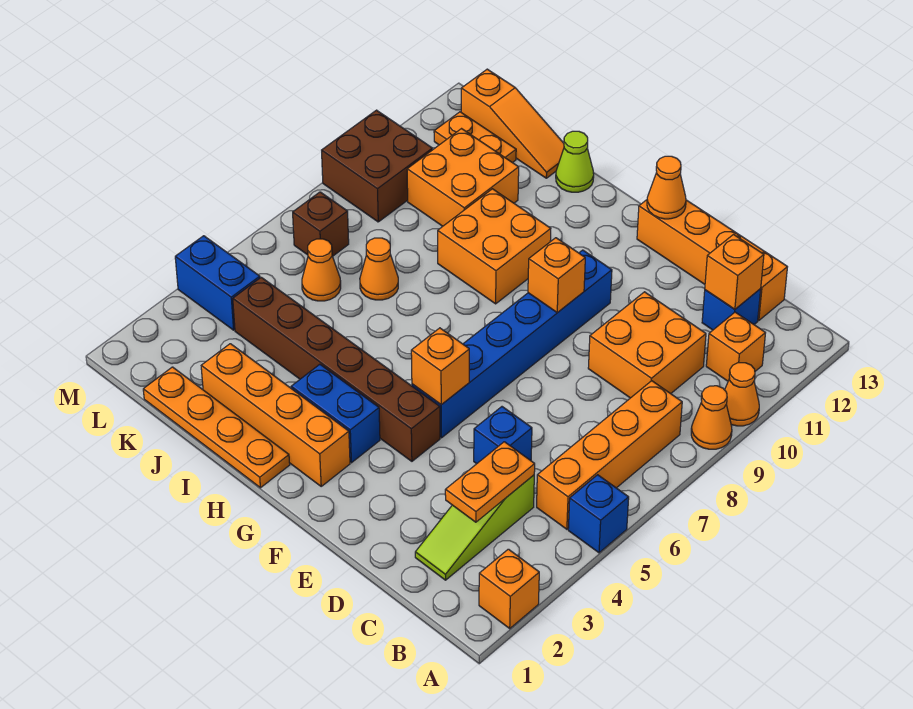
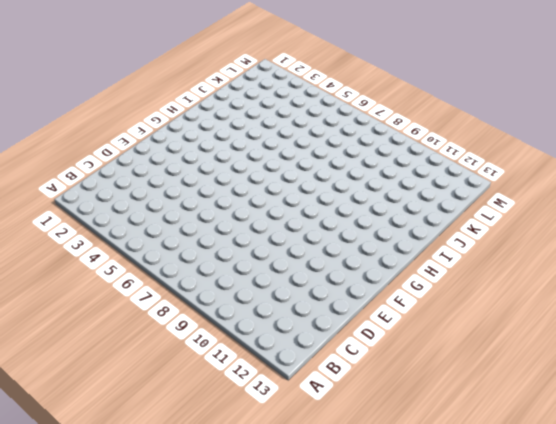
none -> orange brick A2 level 1
none -> blue brick A5 level 1
none -> orange cone A9 level 1
none -> orange cone A10 level 1

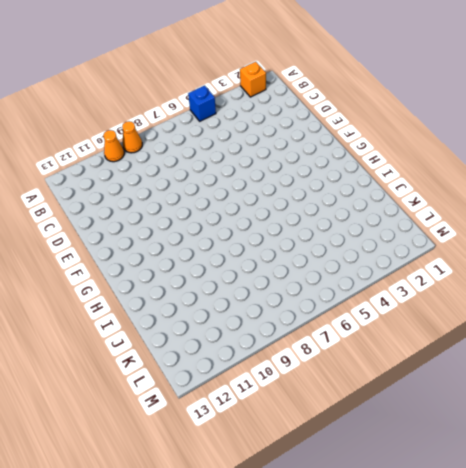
none -> orange brick B5:B8 level 1
none -> orange brick B11 level 1
none -> lime slope C2:C4 level 1 top 4
none -> orange brick C9:D10 level 1

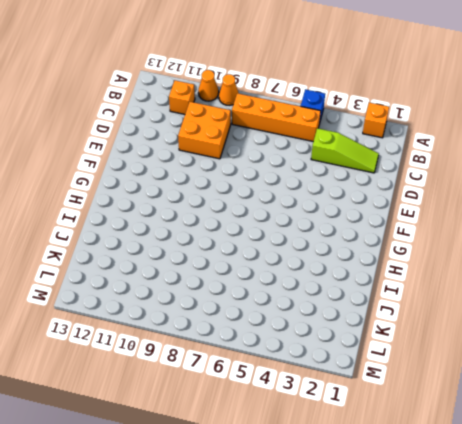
none -> blue brick C12 level 1
none -> orange brick C13:F13 level 1
none -> blue brick D5 level 1
none -> brown brick F4:K4 level 1

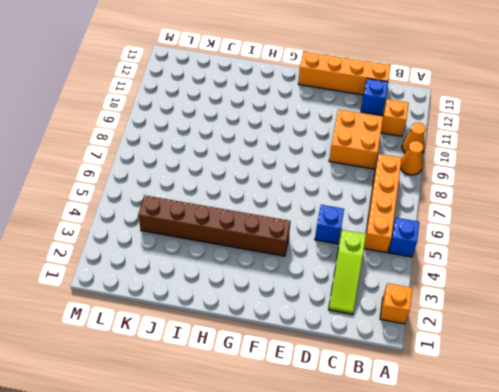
none -> blue brick F5:F10 level 1
none -> orange brick G2:J2 level 1
none -> blue brick G3:H3 level 1
none -> orange plate H1:K1 level 1

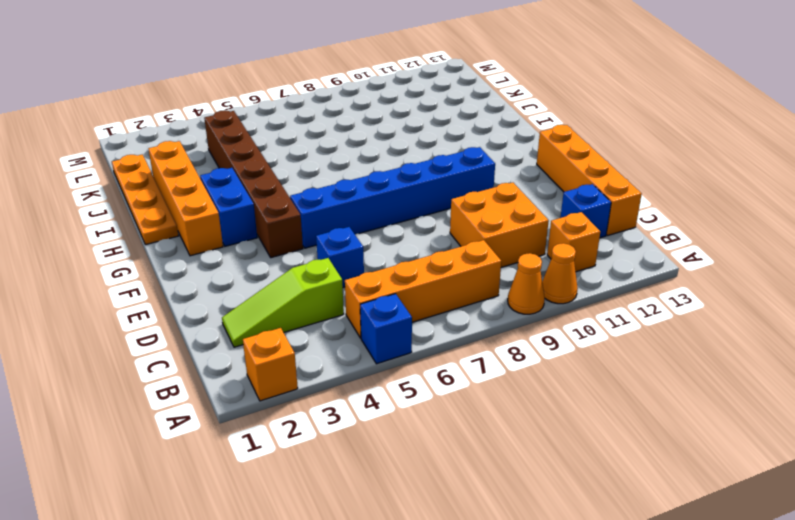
none -> orange brick H9:I10 level 1
none -> lime cone I13 level 1
none -> orange cone J7 level 1
none -> orange brick J10:K11 level 1

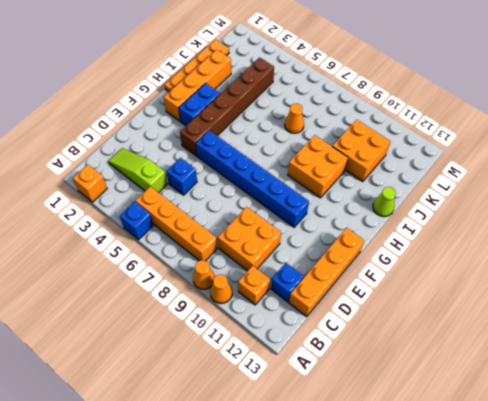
none -> orange slope J13:L13 level 1 top L
none -> orange cone K6 level 1
none -> orange plate K12:L12 level 1
none -> blue brick L4:M4 level 1

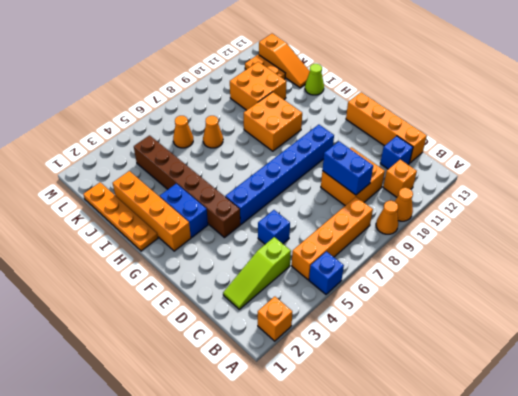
blue brick C9:D9 level 2 -> blue brick L4:M4 level 1
none -> brown brick L7 level 1
none -> brown brick L9:M10 level 1
none -> orange plate C3:C4 level 2
none -> orange brick C12 level 2

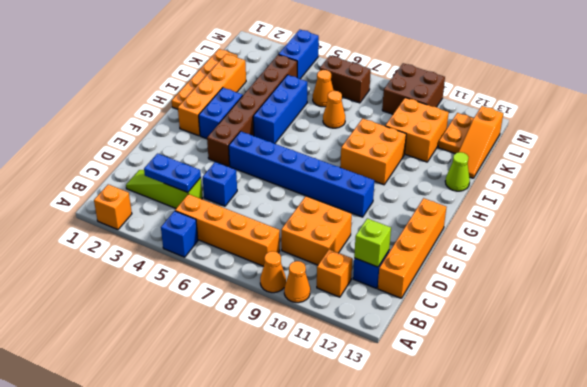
blue plate C3:C4 level 2 -> orange plate C3:C4 level 2
lime brick C12 level 2 -> orange brick C12 level 2
blue brick H5:J5 level 1 -> none
brown brick L6:L7 level 1 -> brown brick L7 level 1
none -> orange brick F5 level 2
none -> orange brick F9 level 2
none -> orange cone F13 level 2

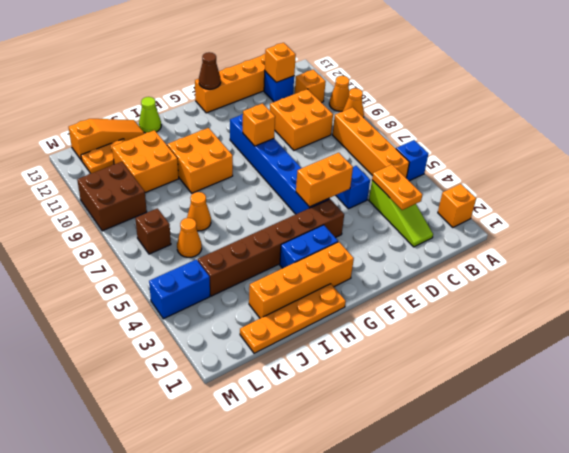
orange brick E5:F5 level 2 -> orange brick F5 level 2
brown cone F13 level 2 -> orange cone F13 level 2

